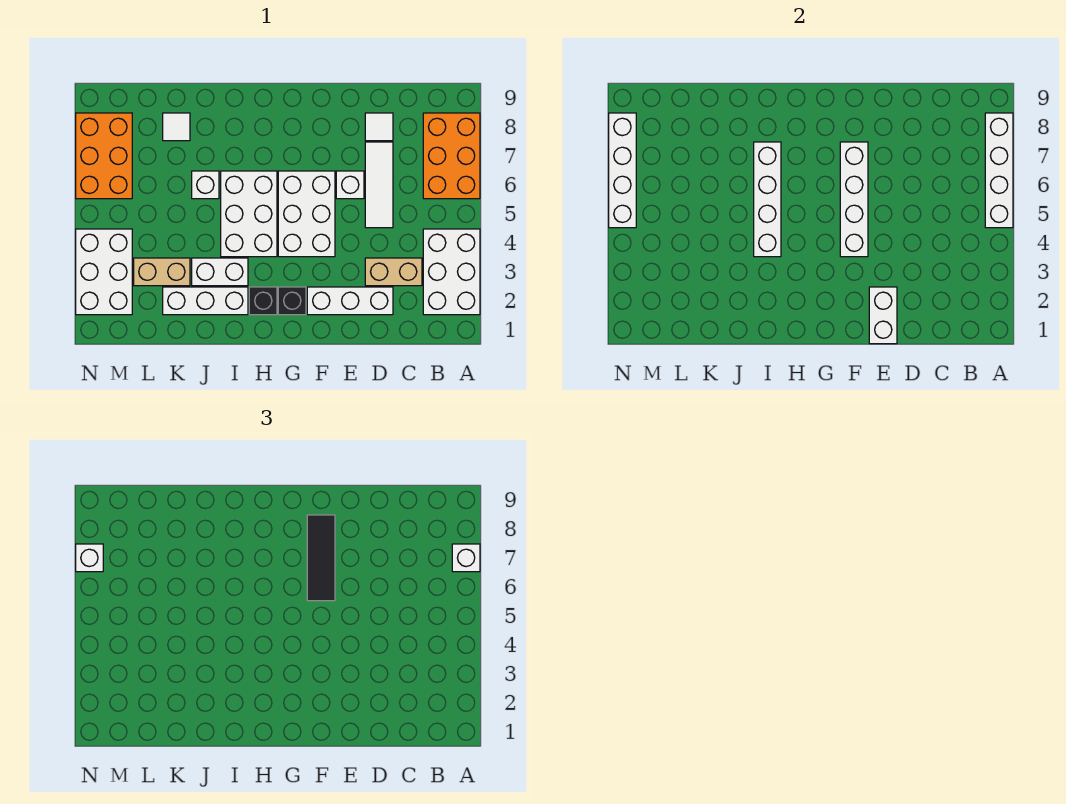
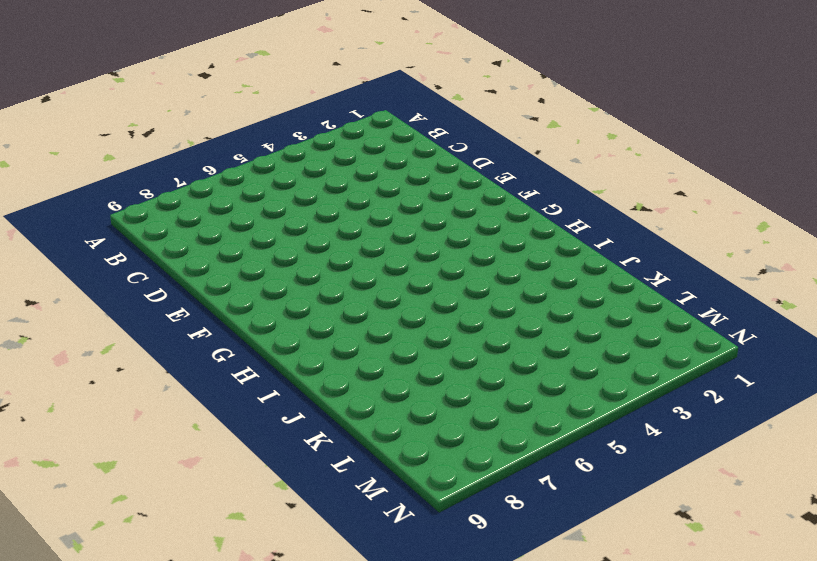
none -> white brick A2:B4 level 1
none -> orange brick A6:B8 level 1
none -> tan brick C3:D3 level 1

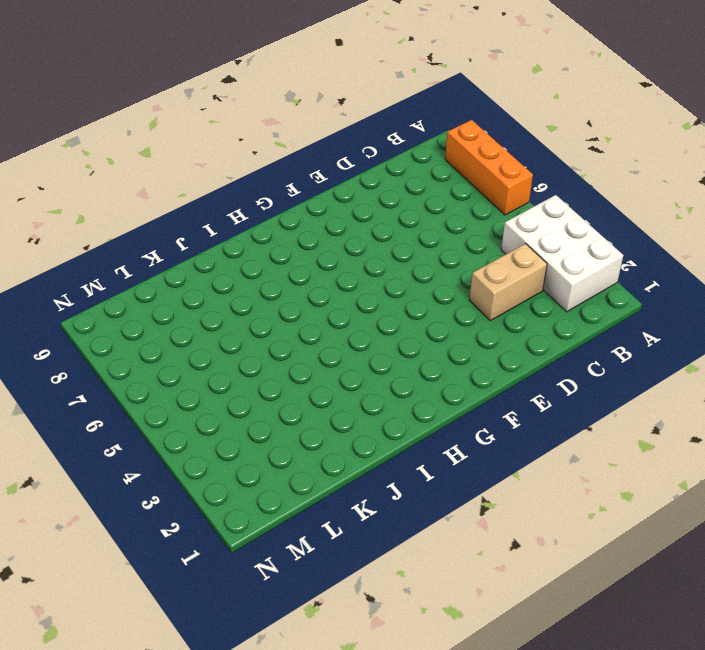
orange brick A6:A8 level 1 -> orange brick A6:B8 level 1
none -> white brick D2:F2 level 1
none -> white tile D5:D7 level 1
none -> white tile D8 level 1

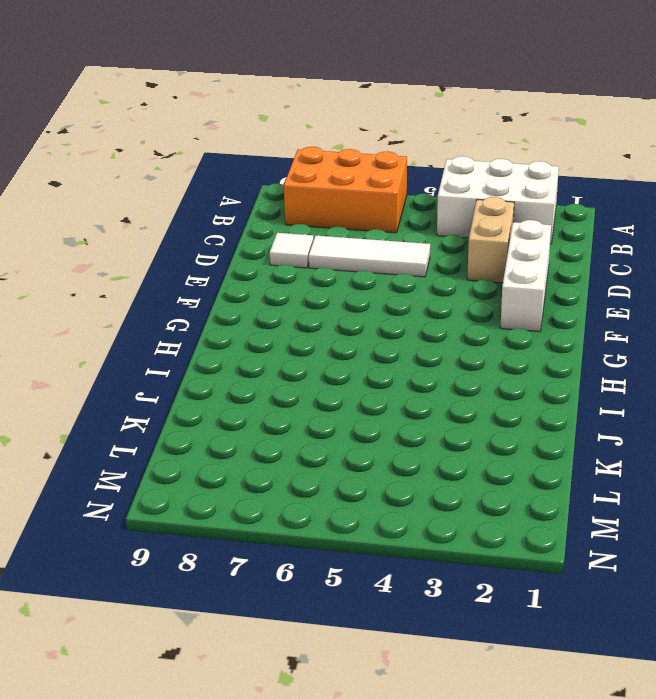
none -> white brick E6 level 1
none -> white brick F4:G6 level 1
none -> black brick G2 level 1

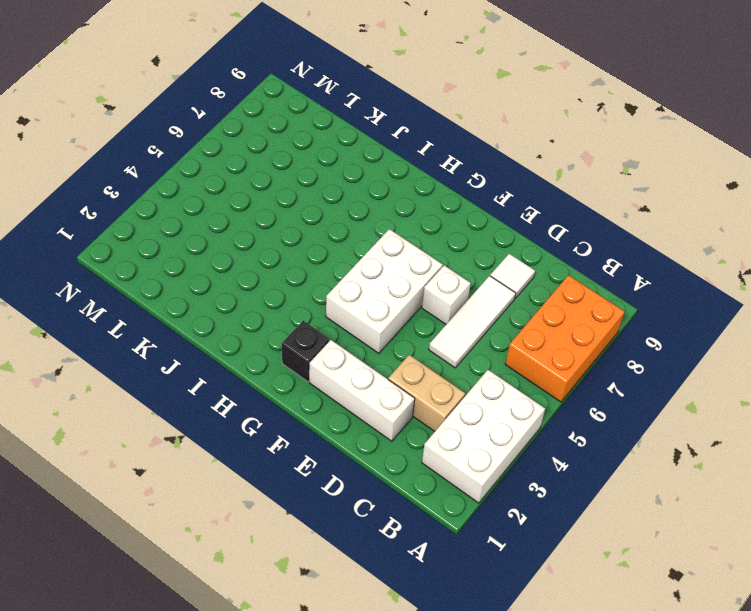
none -> black brick H2 level 1
none -> white brick H4:I6 level 1
none -> white brick I2:K2 level 1

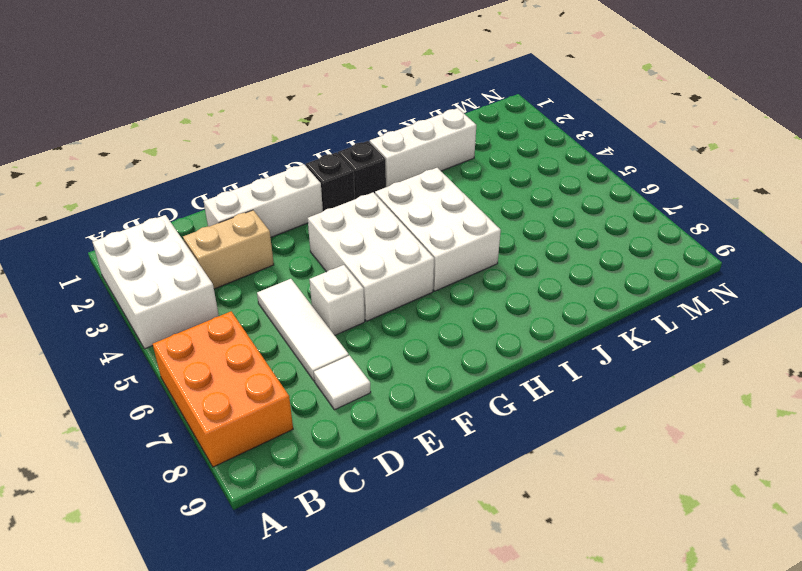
none -> white brick I3:J3 level 1
none -> white brick J6 level 1
none -> tan brick K3:L3 level 1

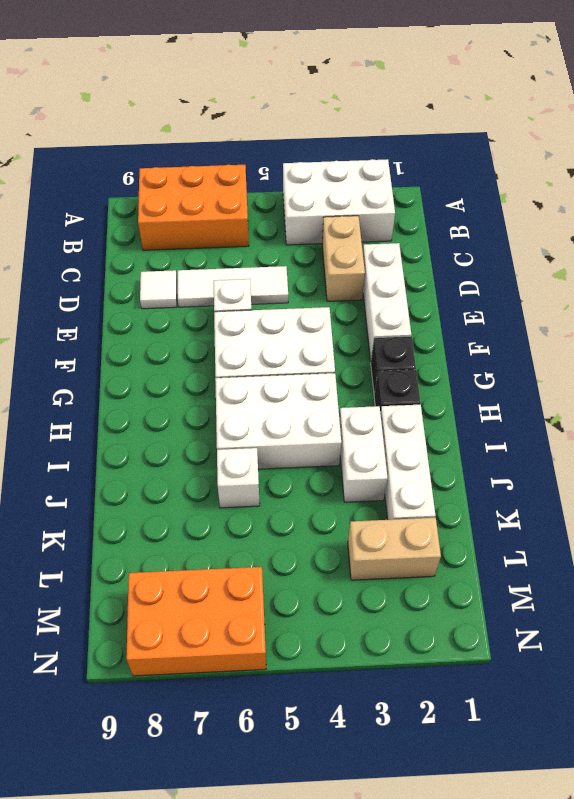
tan brick L2:L3 level 1 -> tan brick K3:L3 level 1
none -> white tile K8 level 1
none -> white brick M2:N4 level 1
none -> white brick A5:A8 level 2

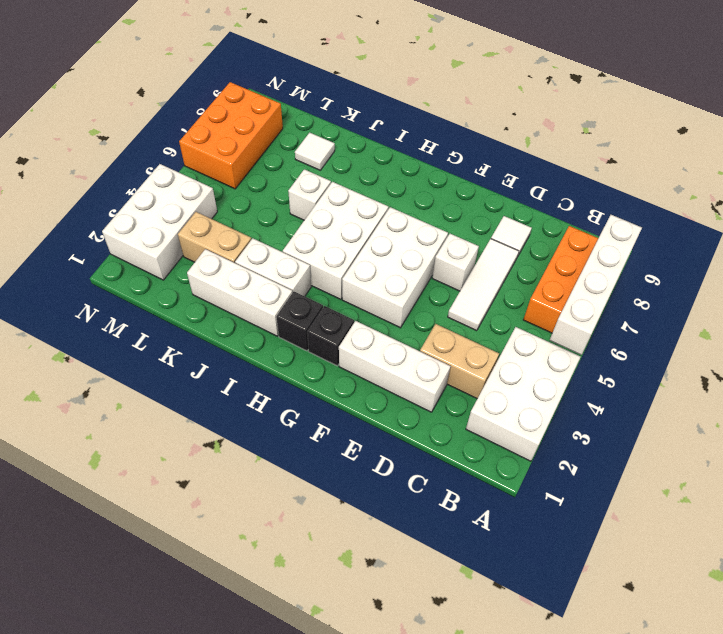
none -> white brick E1:E2 level 2
none -> white brick F4:F7 level 2
none -> white brick I4:I7 level 2

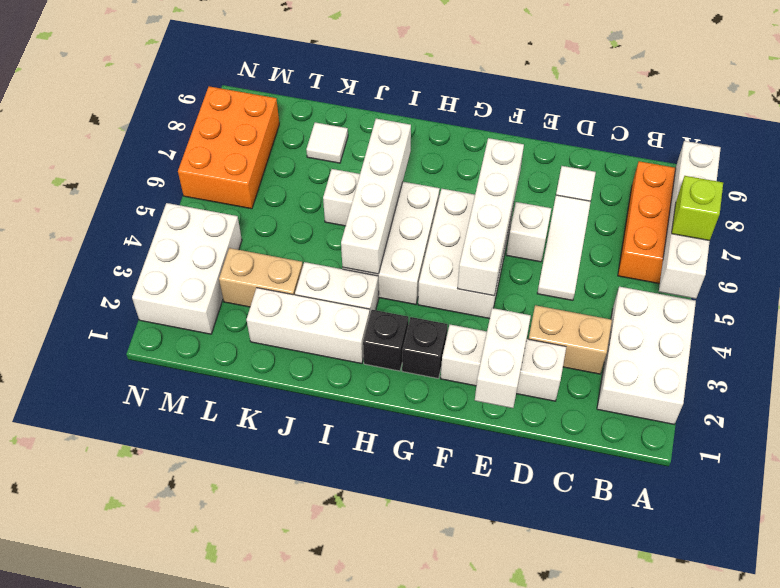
lime brick A6 level 3 -> none
none -> white brick N5:N8 level 2
none -> white brick A7 level 3
none -> black tile F6:F8 level 3

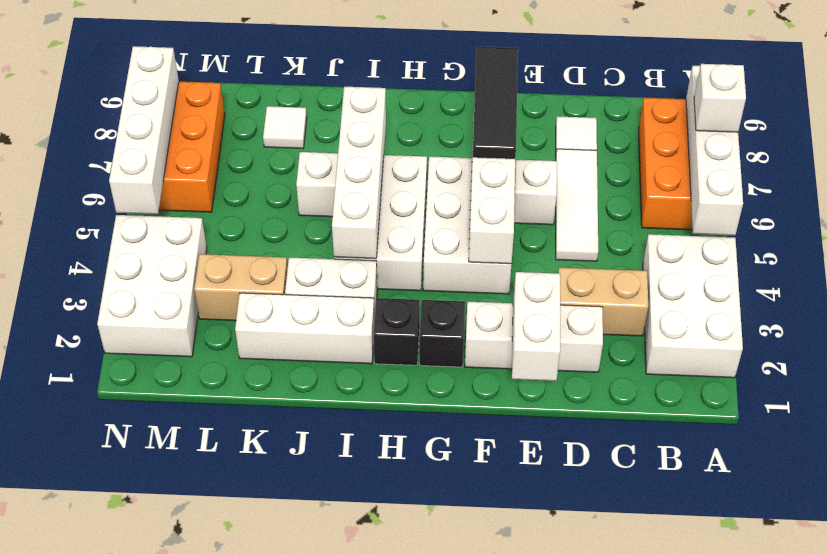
none -> white brick N7 level 3

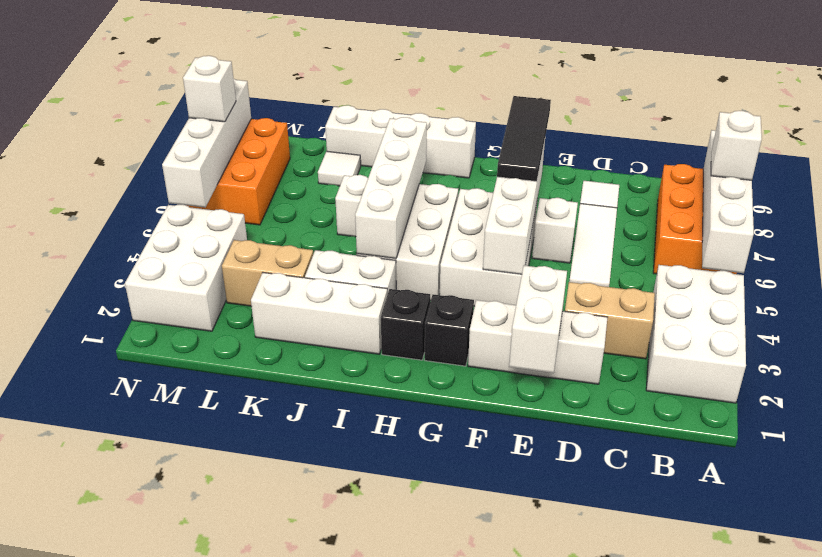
white brick H9:K9 level 1 -> none

